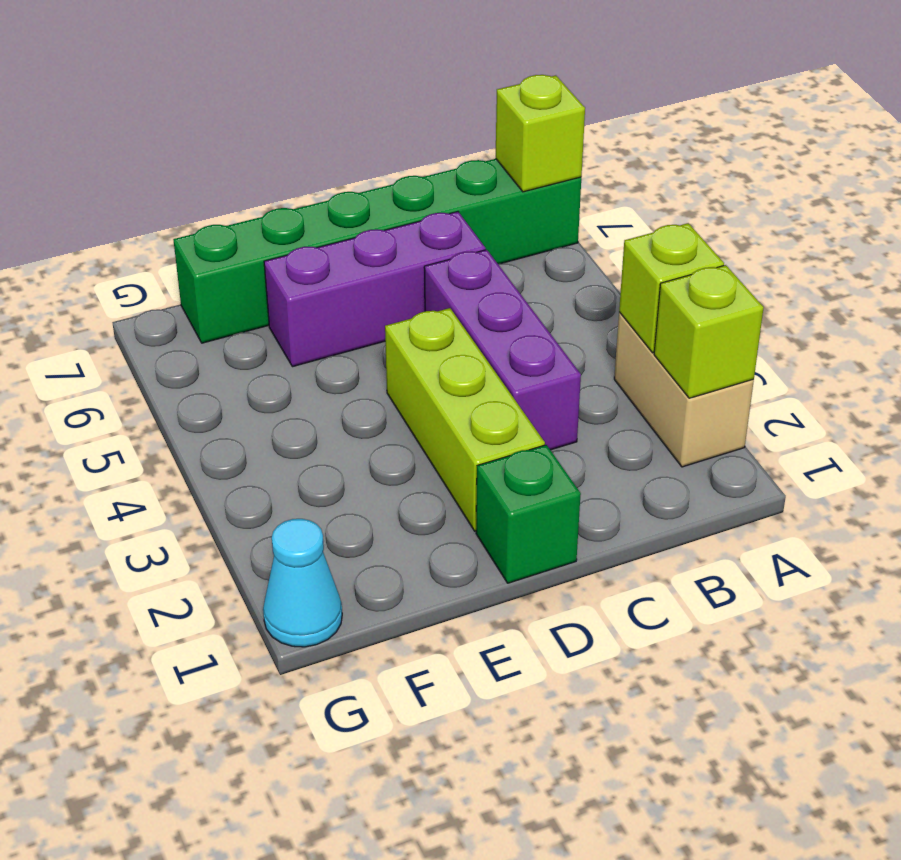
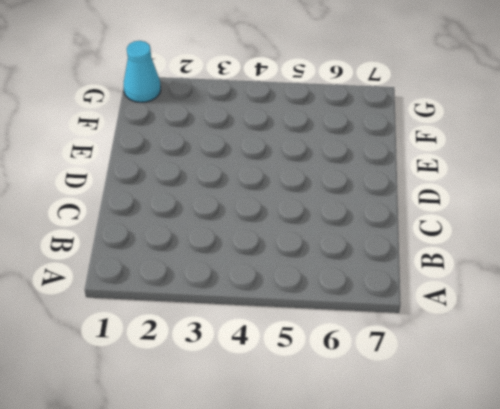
none -> tan brick A2:A3 level 1
none -> green brick A7:F7 level 1

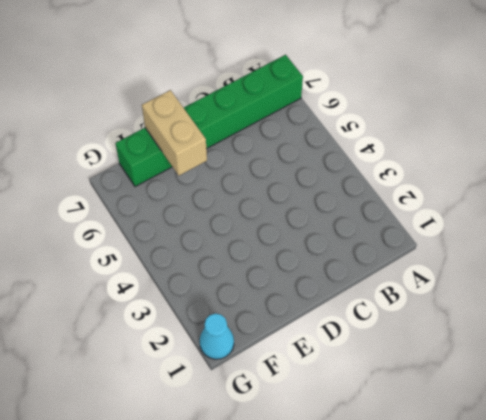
tan brick E6:E7 level 2 -> tan brick A2:A3 level 1
none -> purple brick C3:C5 level 1
none -> purple brick C6:E6 level 1

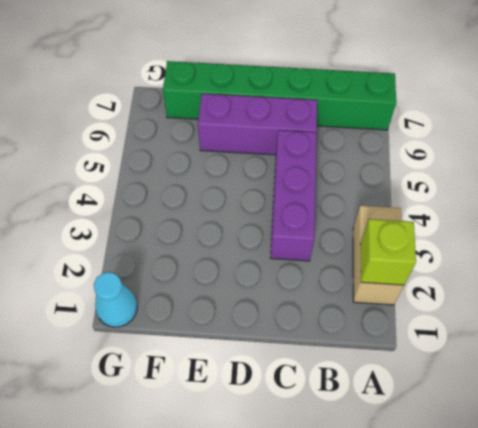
none -> green brick D1 level 1
none -> lime brick D2:D4 level 1

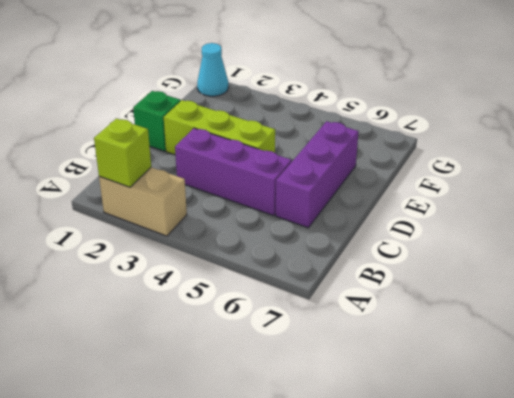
none -> green brick A7:F7 level 1
none -> lime brick A3 level 2

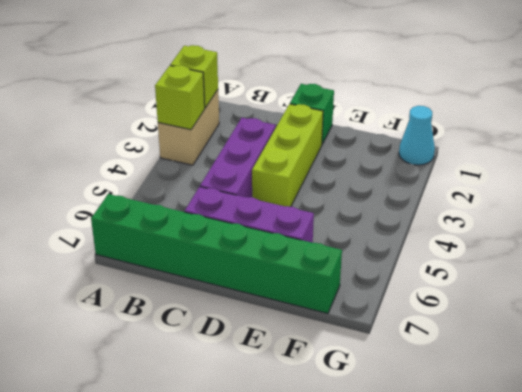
none -> lime brick A7 level 2

